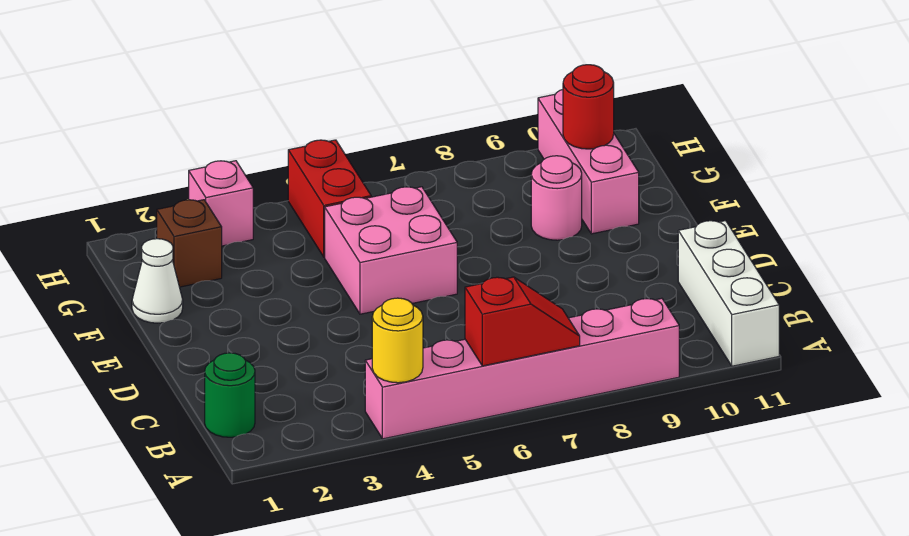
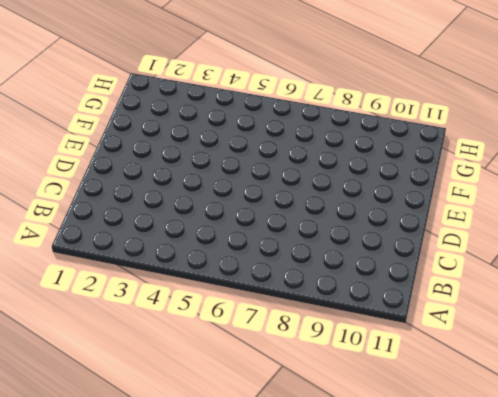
none -> pink brick A4:A9 level 1
none -> white brick A11:C11 level 1
none -> green round brick B1 level 1

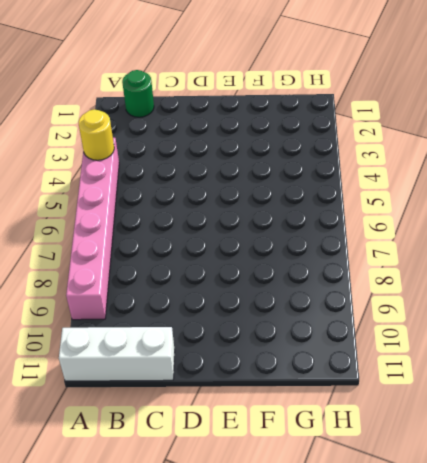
none -> pink brick E5:F6 level 1
none -> white cone F1 level 1
none -> pink round brick F9 level 1

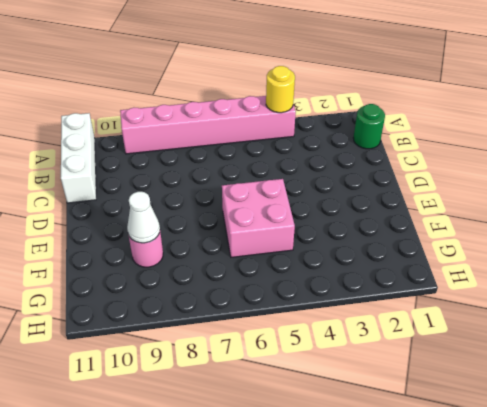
white cone F9 level 2 -> white cone F1 level 1
none -> pink brick F10:H10 level 1
none -> brown brick G2 level 1
none -> red brick G5:H5 level 1

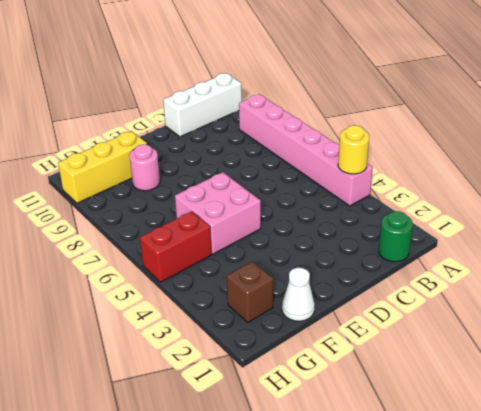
yellow brick F10:H10 level 1 -> pink brick F10:H10 level 1
none -> pink brick H3 level 1
none -> red slope A6:A7 level 2 top 6
none -> red round brick G10 level 2

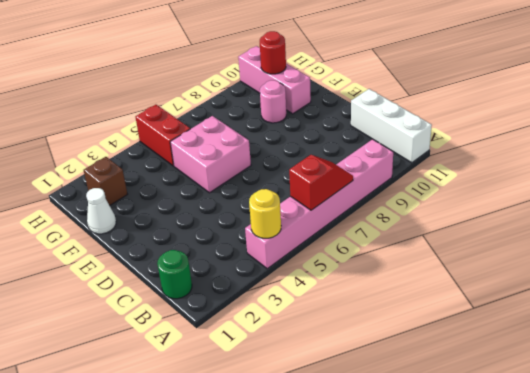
none -> pink brick H3 level 1

